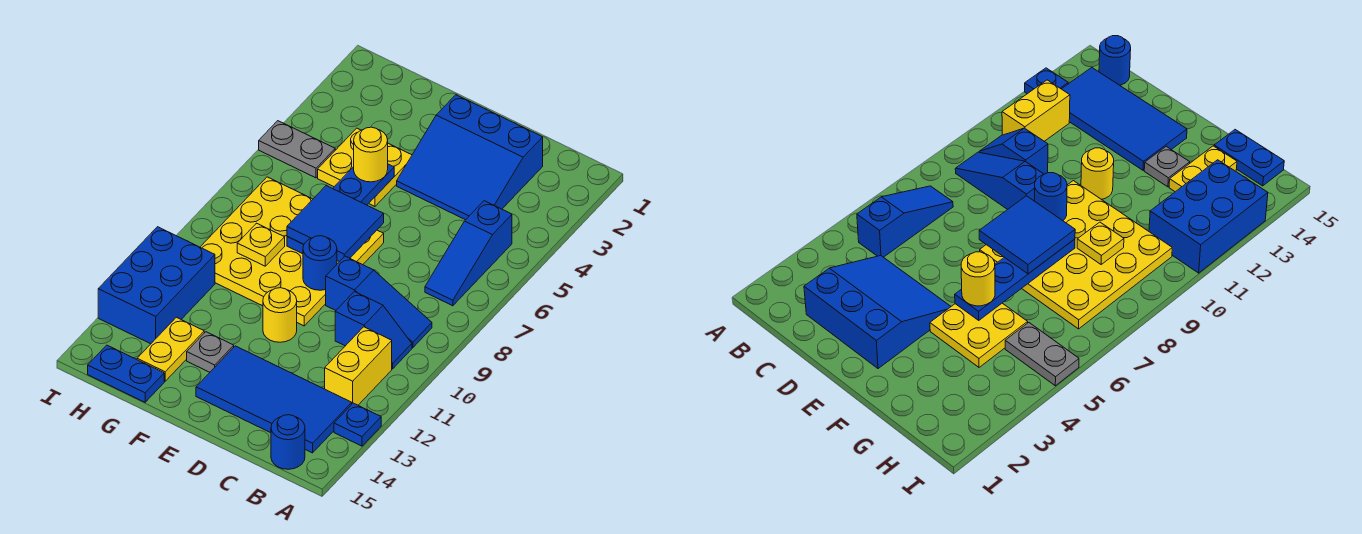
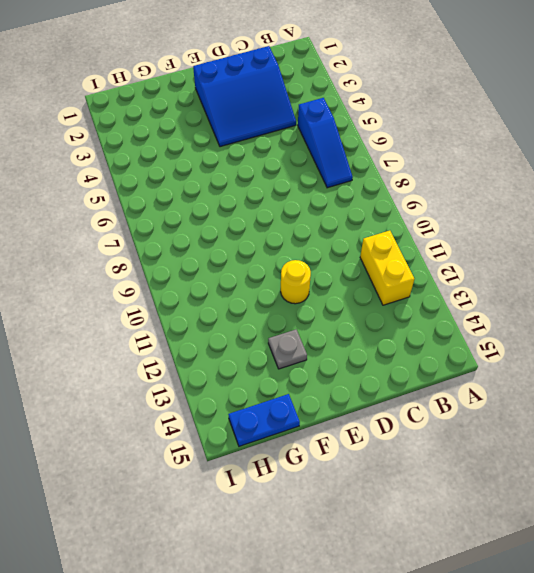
none -> blue plate A13 level 1
none -> blue slope B9:D9 level 1 top D
none -> blue slope B10:C10 level 1 top C

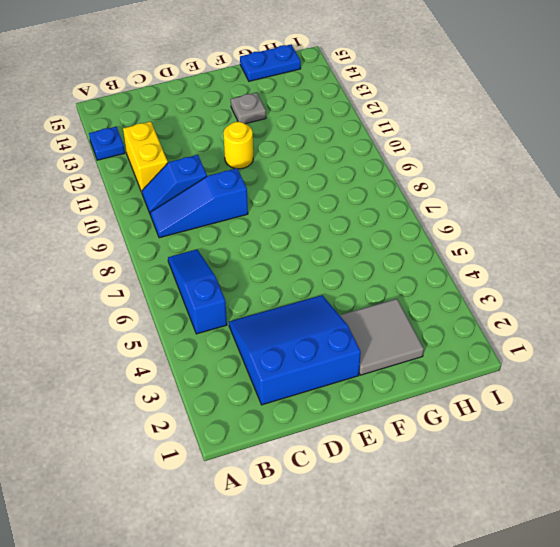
grey tile F2:G3 level 1 -> none
none -> blue tile B13:E14 level 1
none -> blue round brick B15 level 1
none -> yellow plate E7:H10 level 1

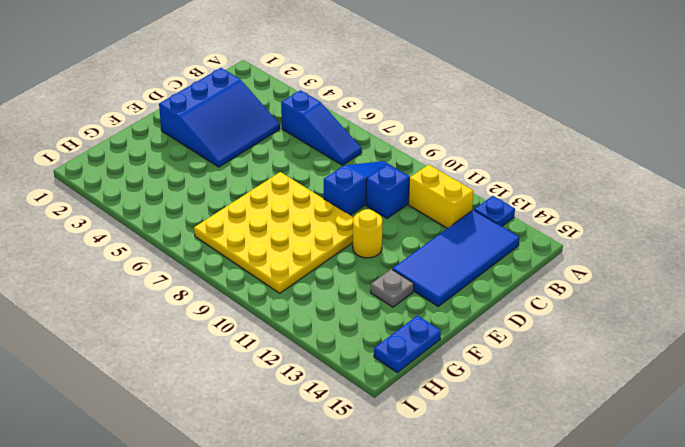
none -> blue round brick B15 level 1
none -> yellow plate F4:G5 level 1
none -> yellow plate G13:G14 level 1

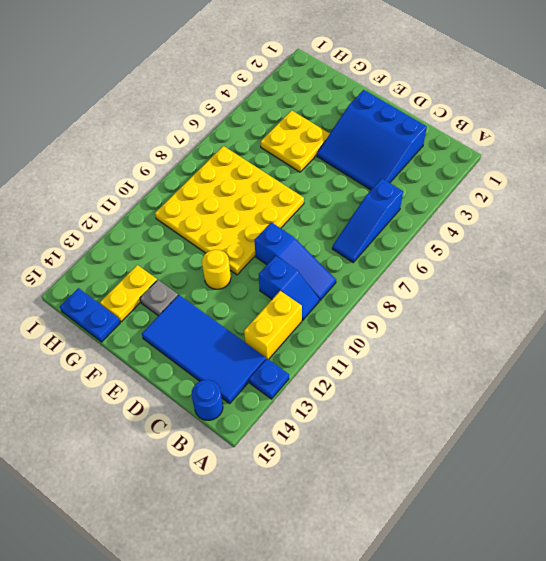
none -> grey plate H5:I5 level 1
none -> blue brick H11:I13 level 1
none -> blue round brick E9 level 2

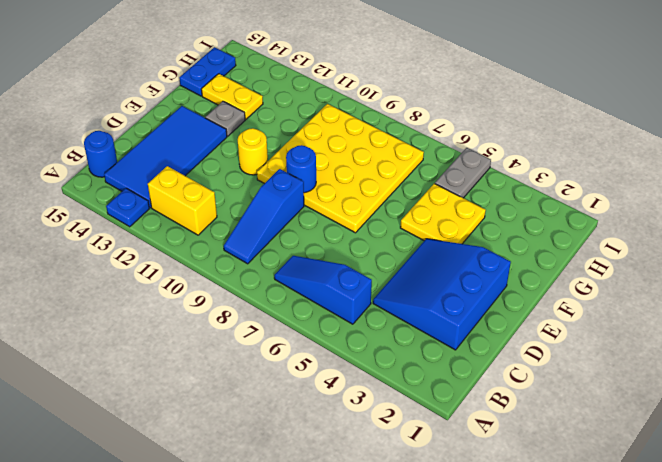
none -> blue slope B10:C10 level 1 top C
none -> blue brick H11:I13 level 1
none -> blue plate F5:F8 level 2

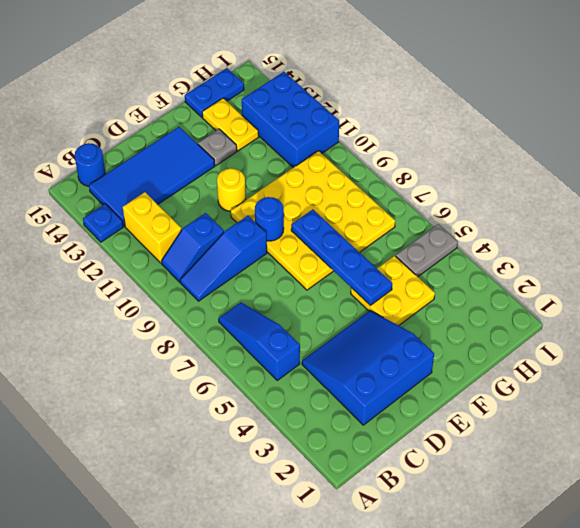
none -> yellow plate G9 level 2
none -> blue tile E7:F8 level 3
none -> yellow round brick F5 level 3

